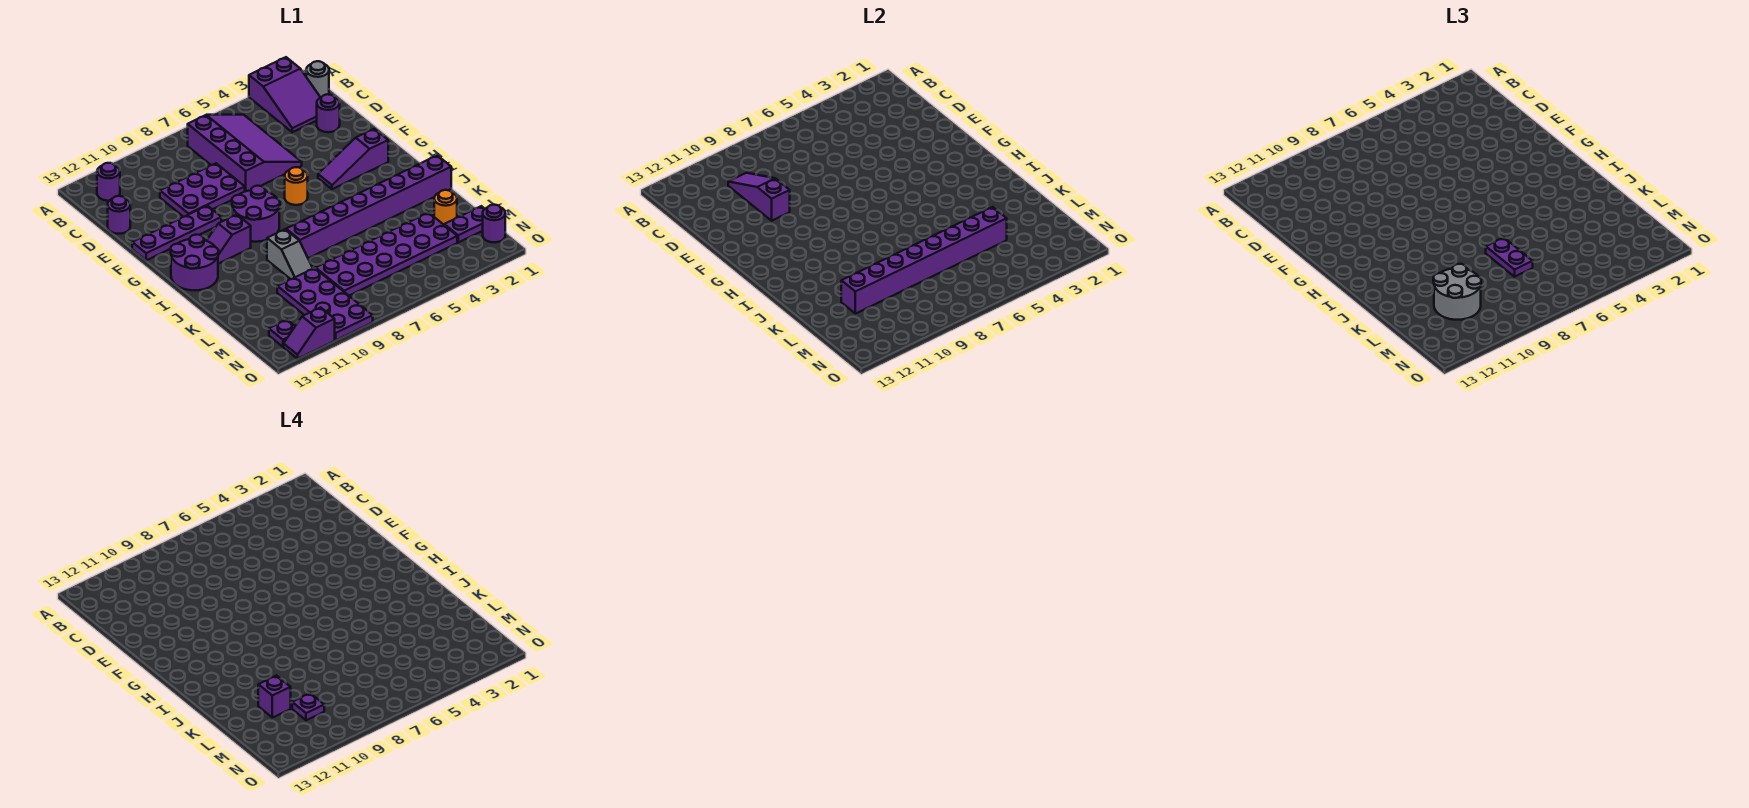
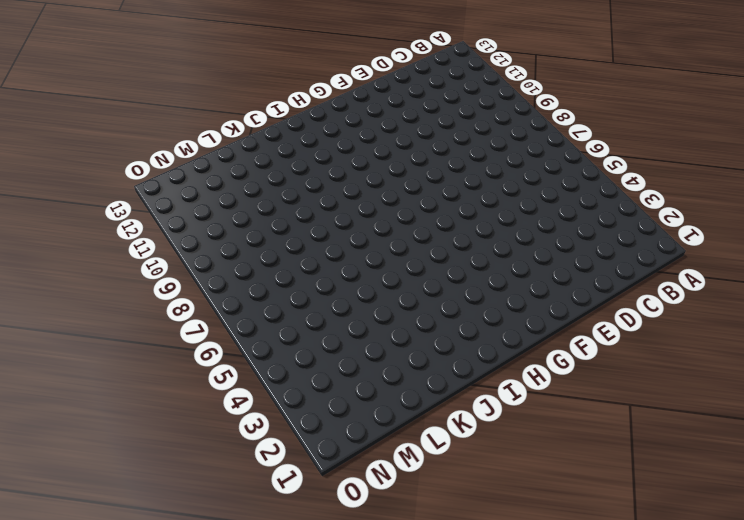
none -> purple slope A2:C3 level 1 top A
none -> grey round brick B1 level 1
none -> purple slope B5:E7 level 1 top 7

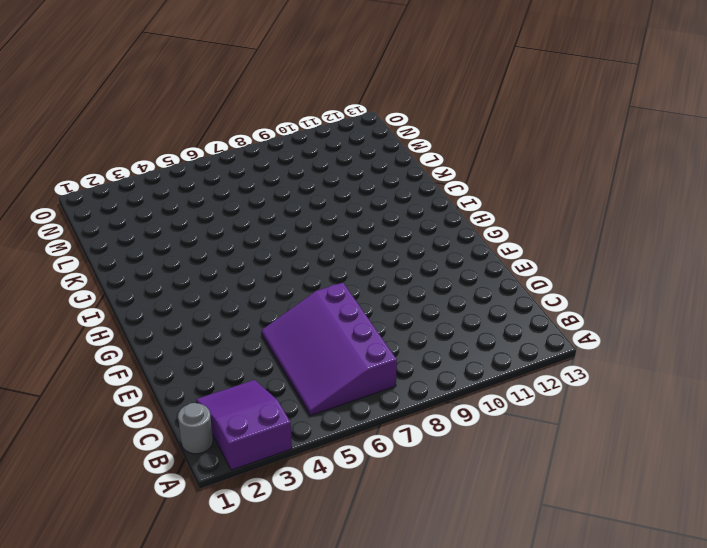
none -> purple round brick B12 level 1
none -> purple round brick D2 level 1
none -> purple plate D8:E10 level 1

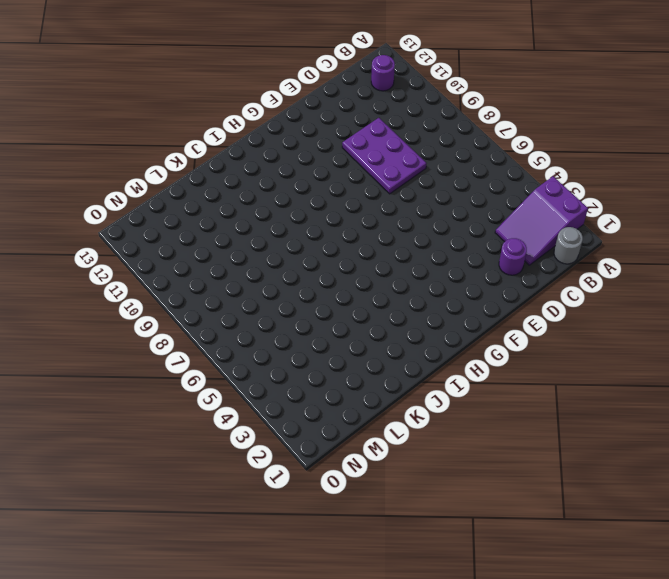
none -> purple slope B5:E7 level 1 top 7
none -> purple round brick D13 level 1
none -> purple plate F10:F13 level 1

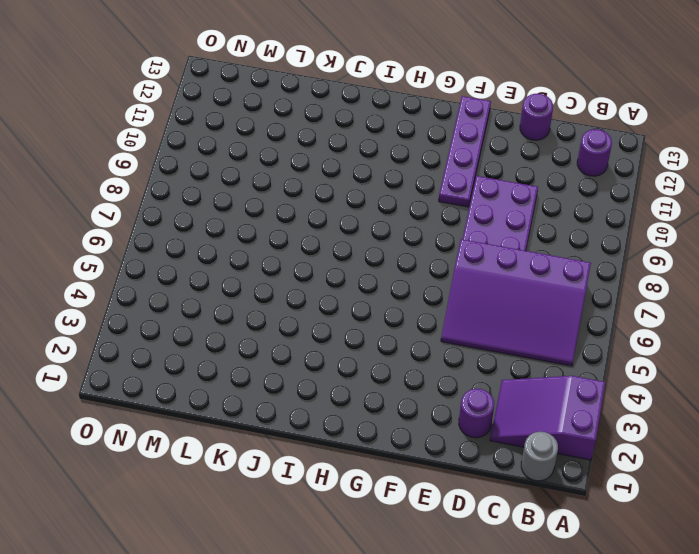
none -> purple slope G2:G4 level 1 top 2
none -> orange round brick G6 level 1
none -> purple round brick G8:H9 level 1

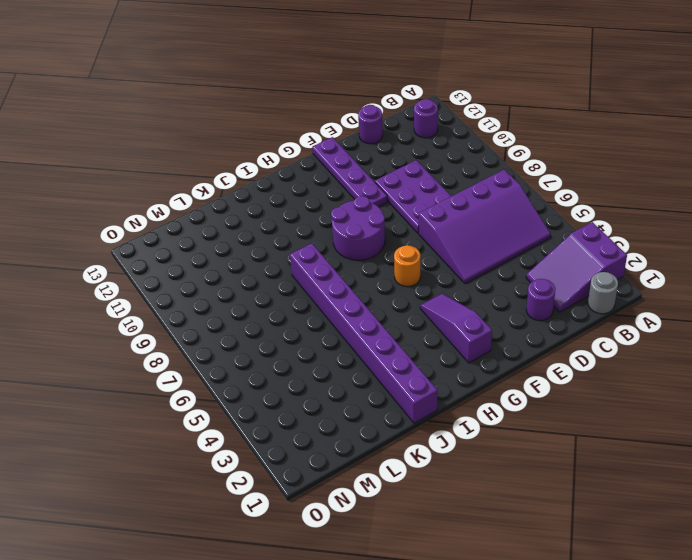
none -> purple slope H10:H11 level 1 top 10
none -> purple round brick H12:I13 level 1
none -> grey slope J9:K9 level 1 top J

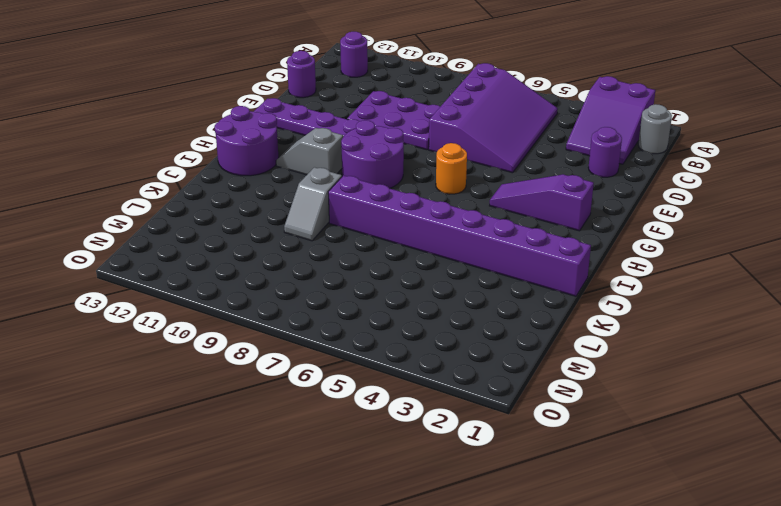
grey slope H10:H11 level 1 top 10 -> purple slope H10:H11 level 1 top 10
none -> orange round brick L2 level 1
none -> purple plate L3:M8 level 1
none -> purple plate L9:O10 level 1

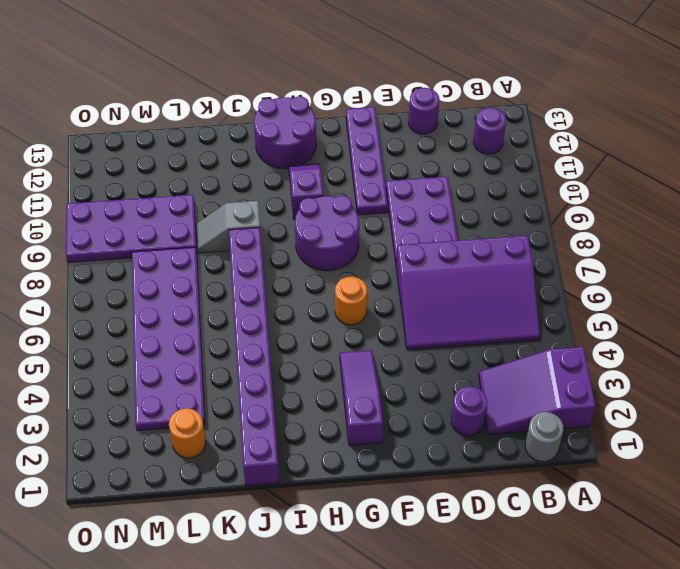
none -> purple plate M1:M2 level 1
none -> purple round brick N1 level 1
none -> purple plate N12 level 1

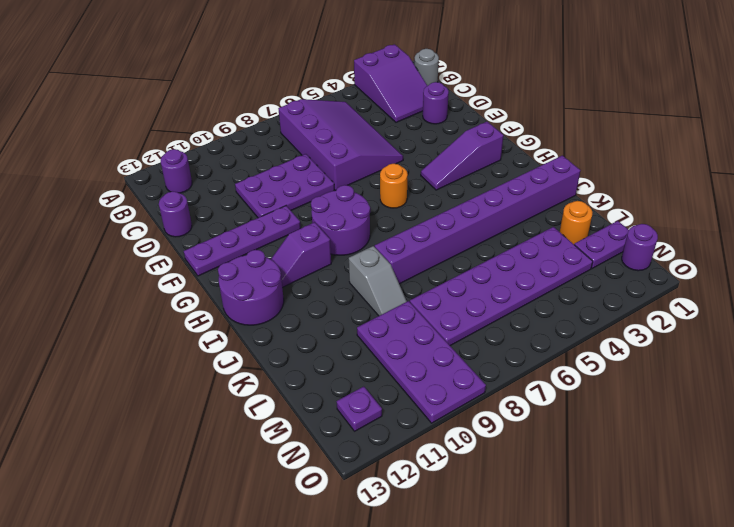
none -> purple slope O11:O12 level 1 top 11
none -> purple slope C10:E10 level 2 top E
none -> purple brick L4:L11 level 2

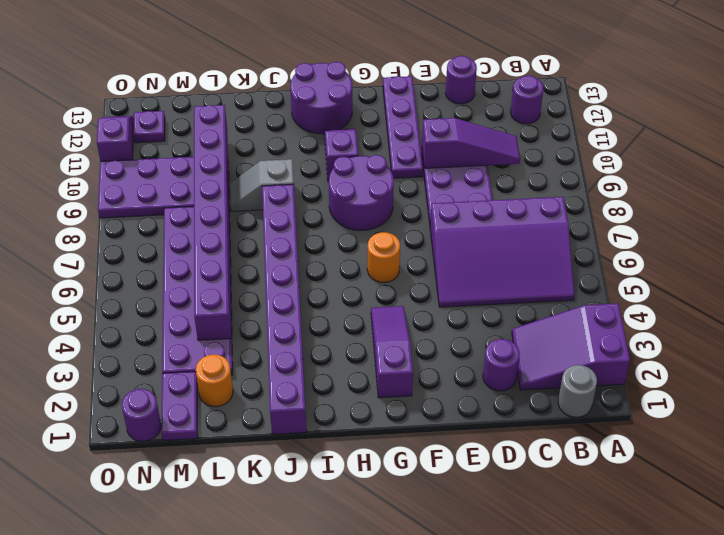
none -> purple plate K7:L7 level 3
none -> grey round brick L10:M11 level 3
none -> purple brick L11 level 4

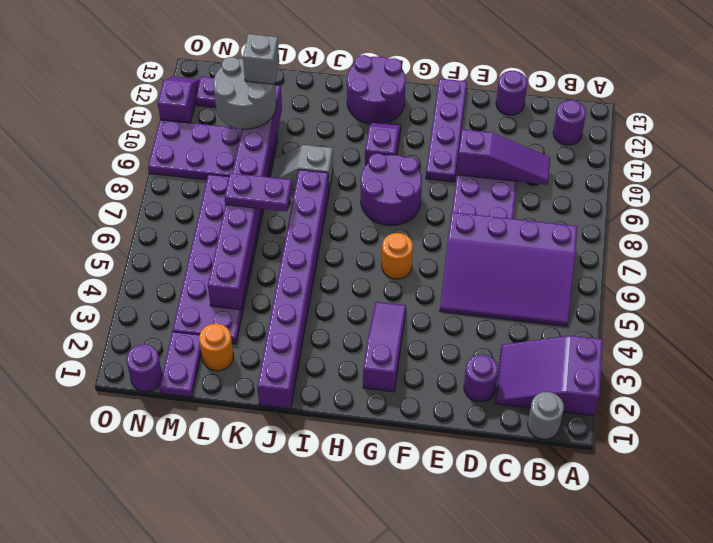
grey brick L11 level 4 -> purple brick L11 level 4
none -> purple plate M10 level 4

